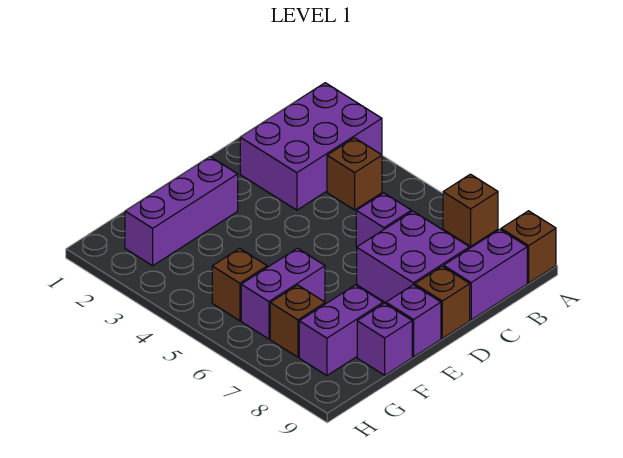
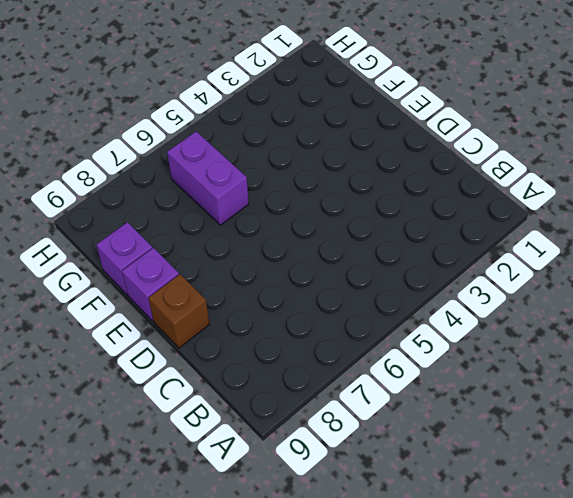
none -> purple brick A2:C3 level 1
none -> brown brick A7 level 1
none -> brown brick A9 level 1

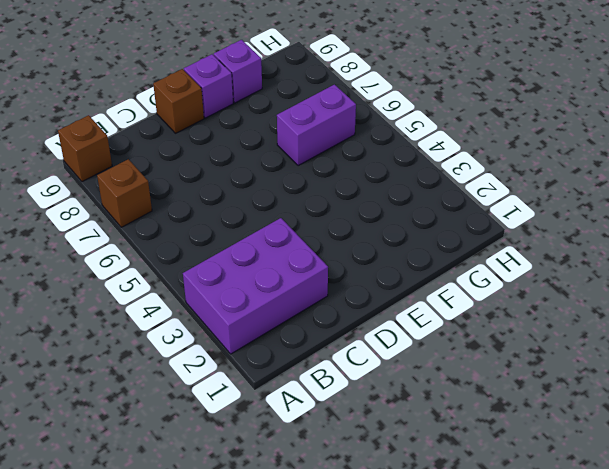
none -> brown brick B4 level 1
none -> purple brick B9:C9 level 1
none -> purple brick C6 level 1

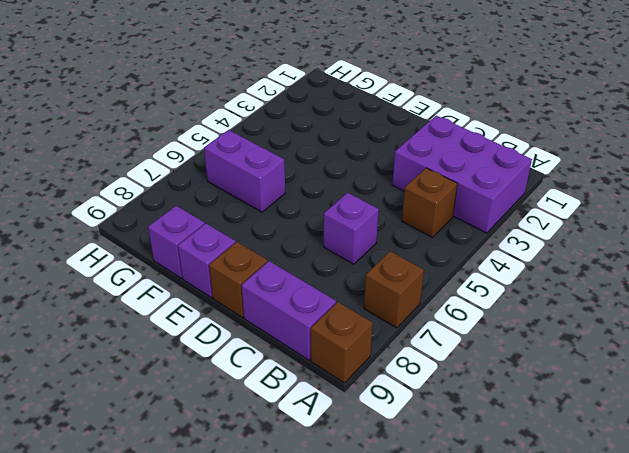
none -> purple brick C7:D8 level 1
none -> purple brick E2:G2 level 1
none -> purple brick F8:G8 level 1

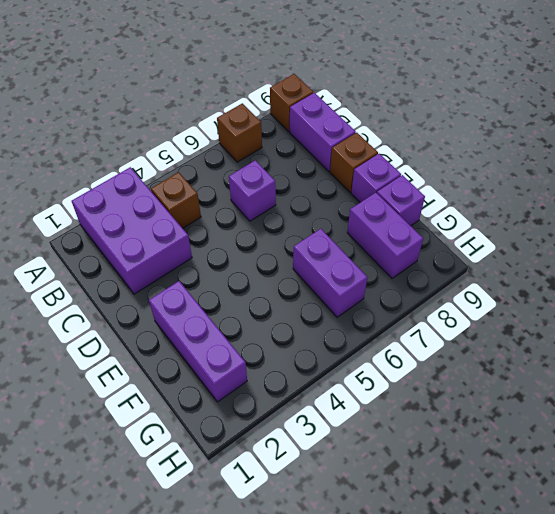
none -> purple brick C7:D8 level 1
none -> brown brick G5 level 1
none -> brown brick G7 level 1

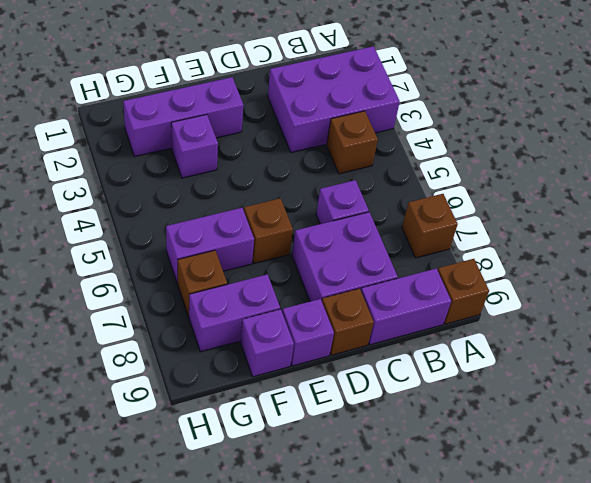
brown brick E6 level 1 -> brown brick G5 level 1
purple brick F3 level 1 -> none

